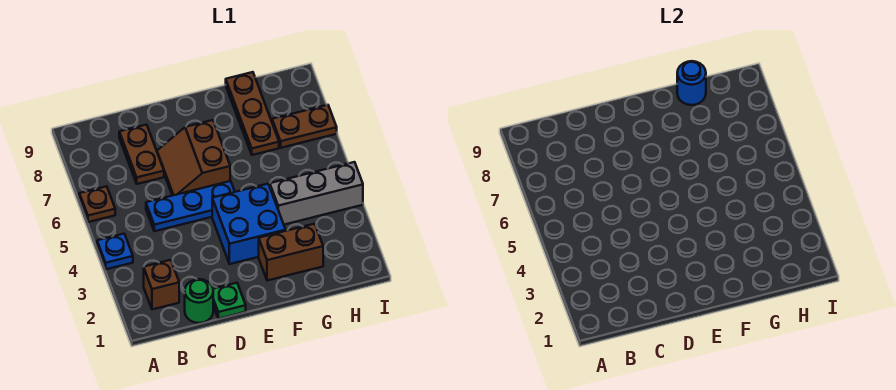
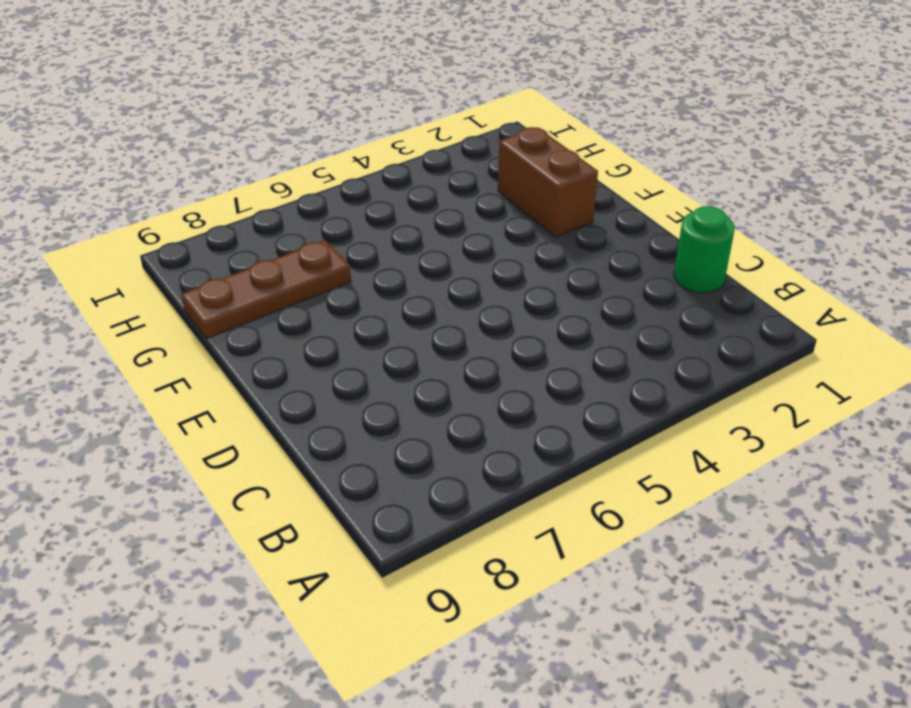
none -> blue plate A4 level 1
none -> brown plate A6 level 1
none -> brown brick B2 level 1

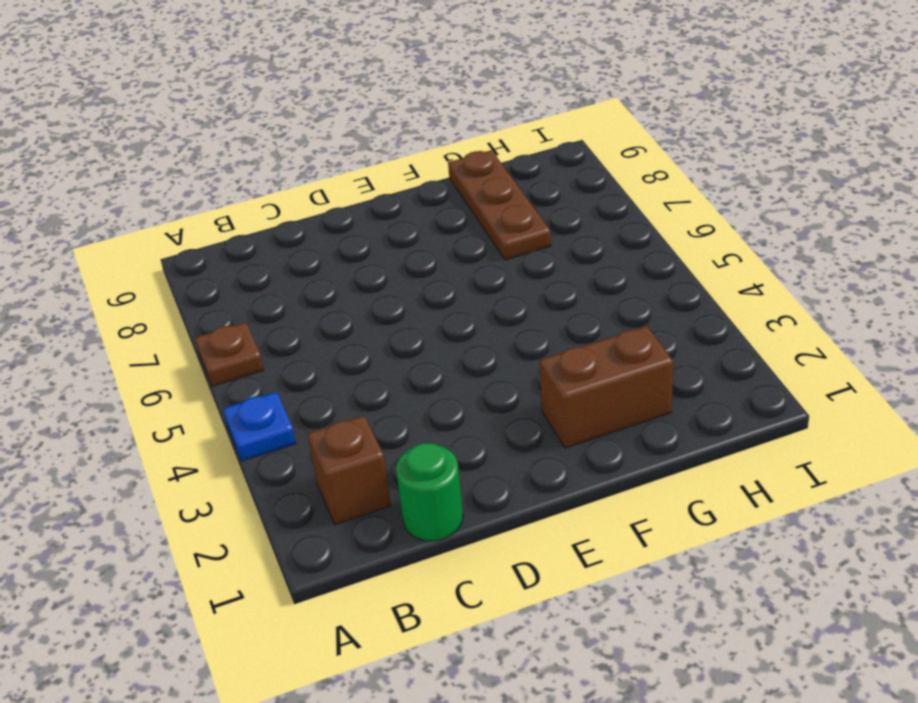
none -> blue plate C5:E5 level 1
none -> brown plate C7:C8 level 1
none -> green plate D1 level 1

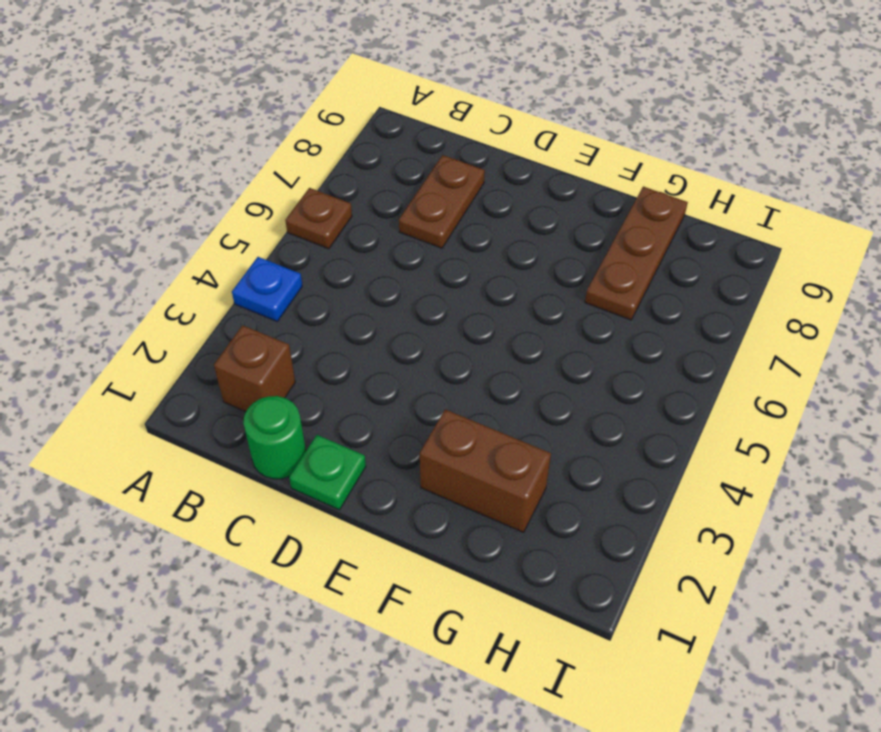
none -> blue plate C5:E5 level 1
none -> brown slope D6:E7 level 1 top E
none -> blue brick E3:F4 level 1

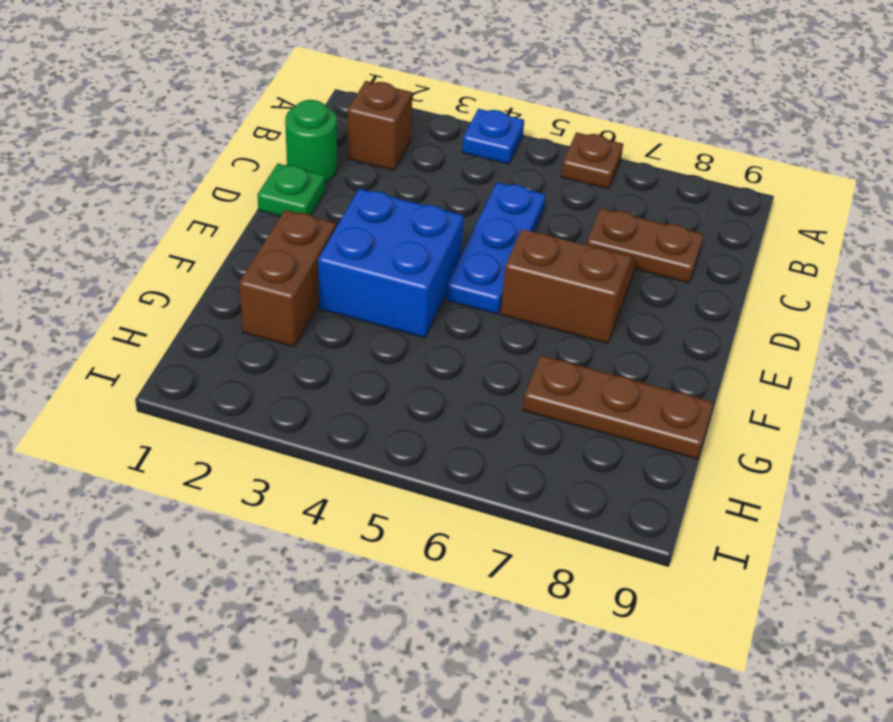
none -> grey brick G4:I4 level 1
none -> brown plate H7:I7 level 1
none -> blue round brick G9 level 2

